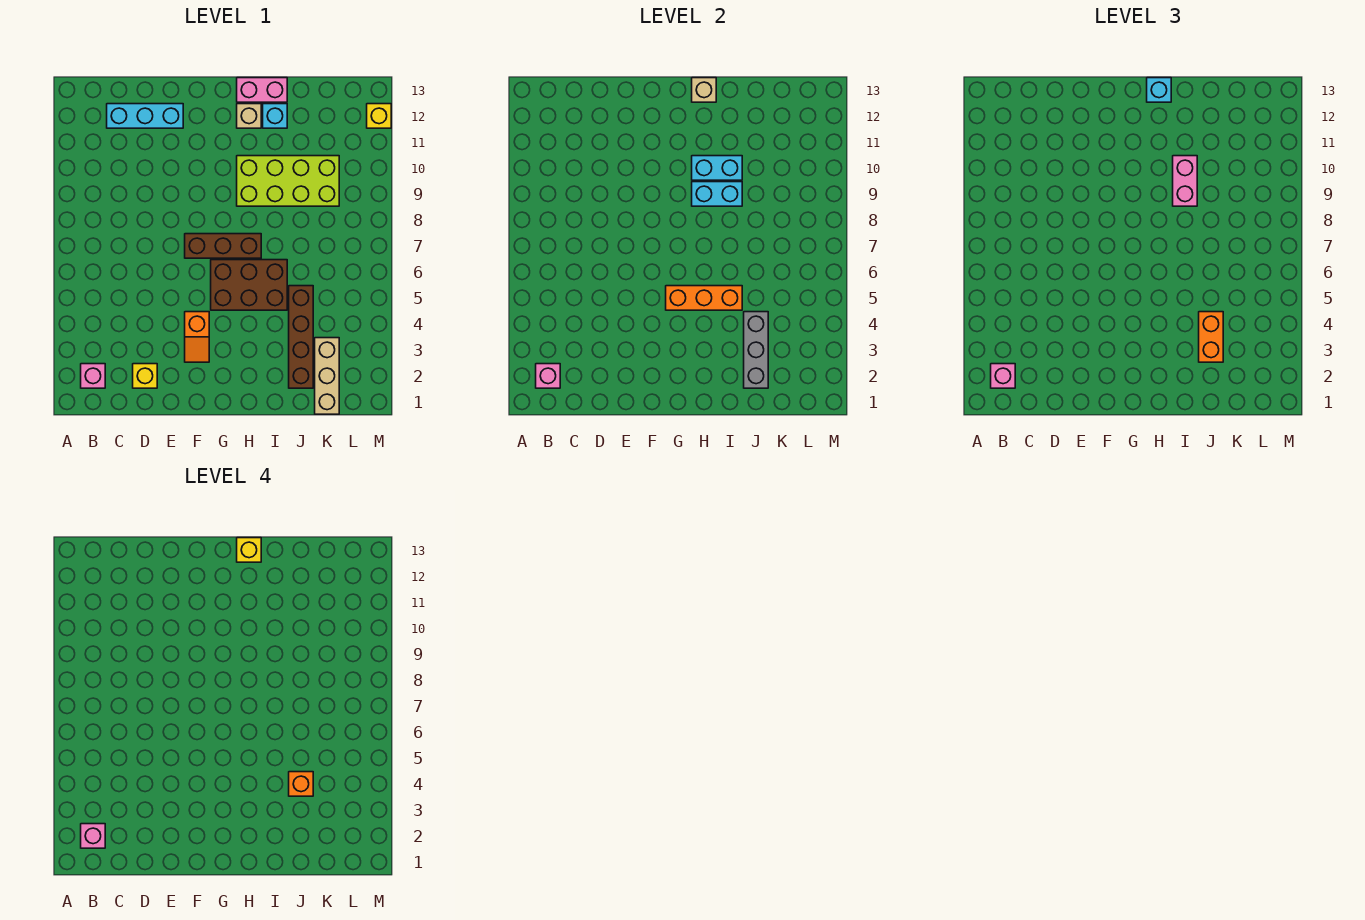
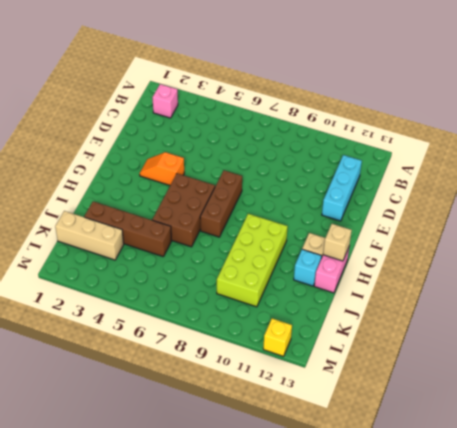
none -> yellow brick D2 level 1
none -> pink brick B2 level 2
none -> orange brick G5:I5 level 2

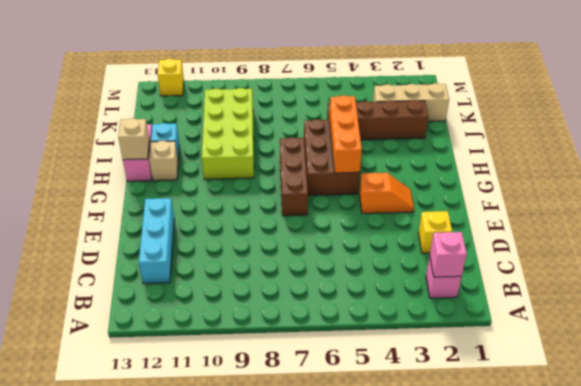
none -> cyan brick H9:I9 level 2
none -> cyan brick H10:I10 level 2
none -> grey brick J2:J4 level 2

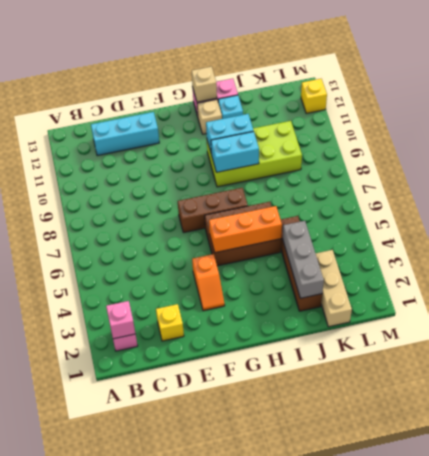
none -> pink brick B2 level 3
none -> cyan brick H13 level 3
none -> pink brick I9:I10 level 3

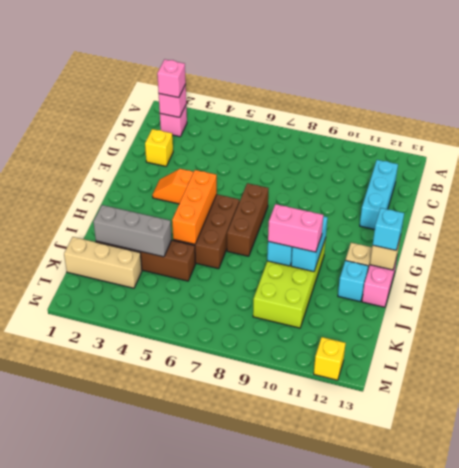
none -> orange brick J3:J4 level 3
none -> pink brick B2 level 4
none -> yellow brick H13 level 4

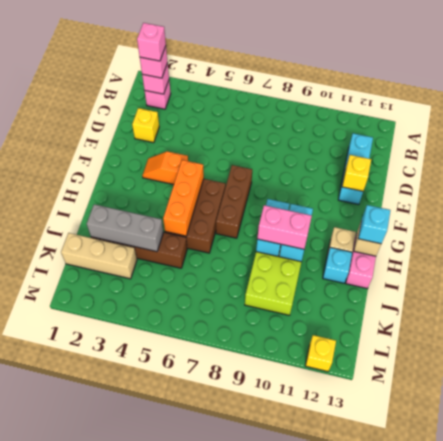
yellow brick E12 level 2 -> yellow brick H13 level 4
none -> orange brick J3:J4 level 3
none -> orange brick J4 level 4

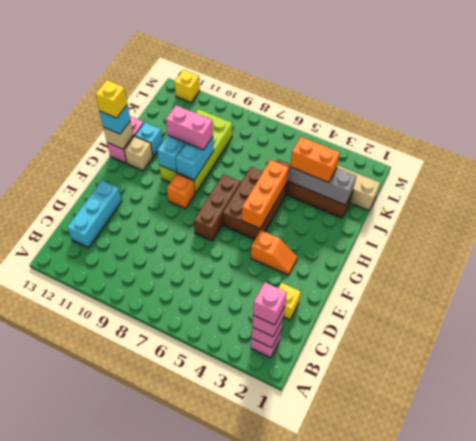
orange brick G9 level 1 -> orange brick J4 level 4

